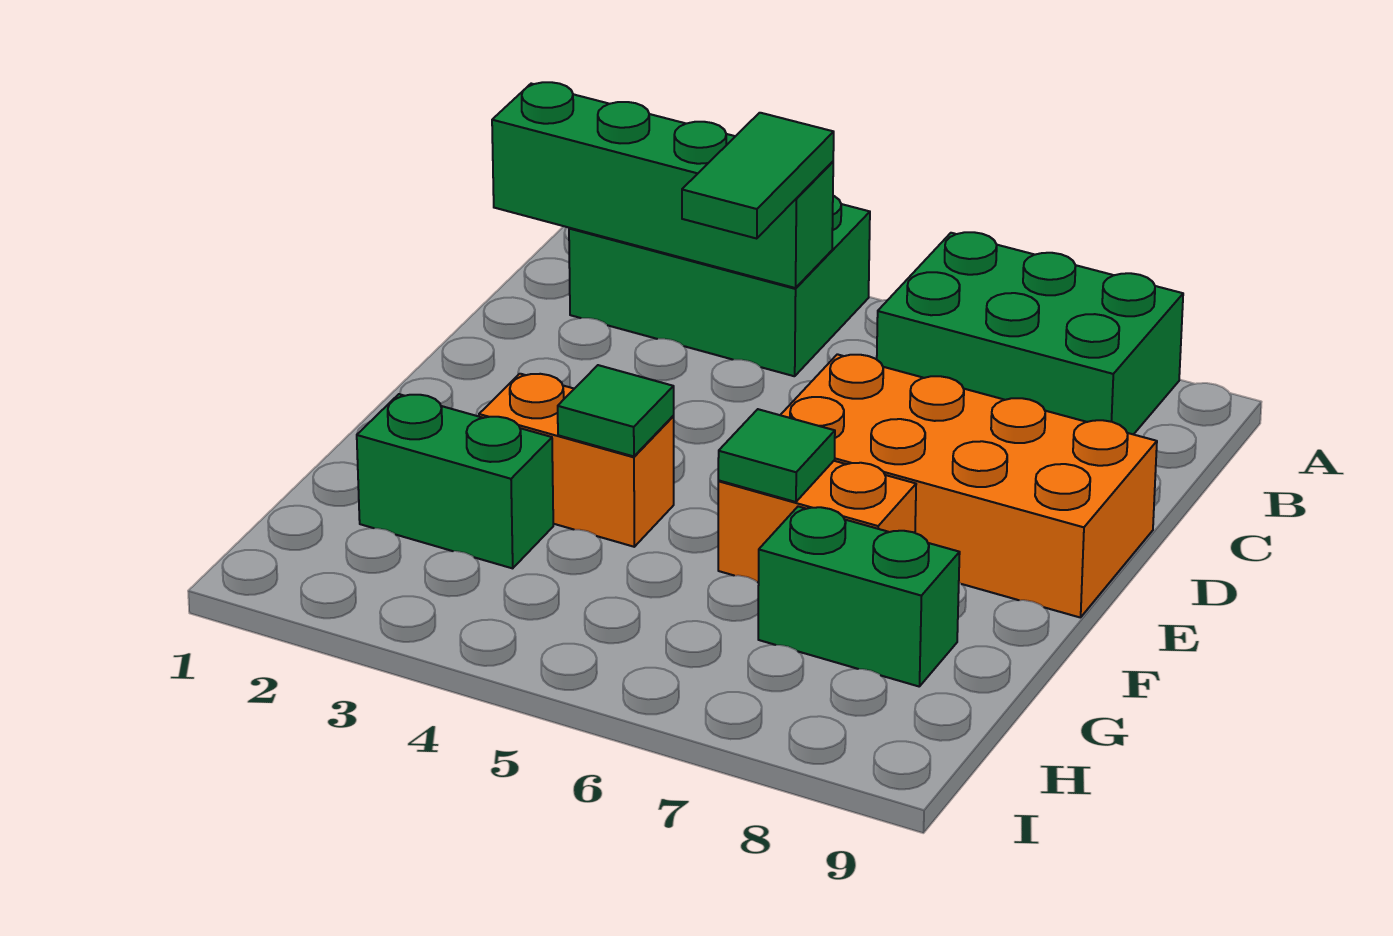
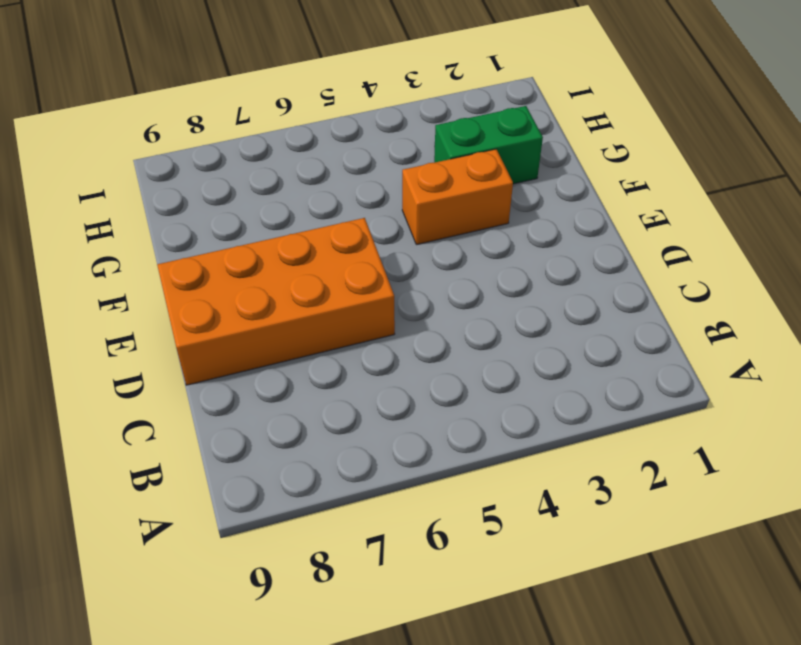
none -> green brick A2:B4 level 1
none -> green brick A6:B8 level 1

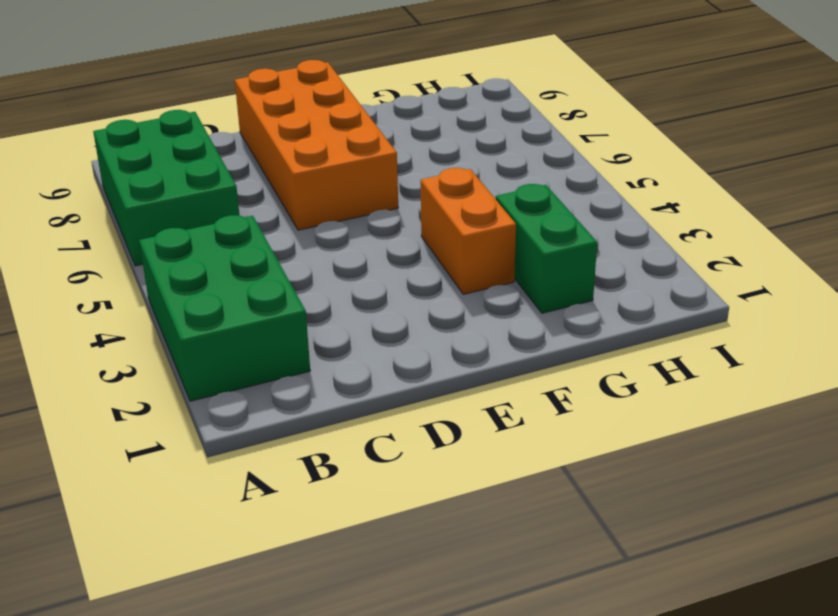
none -> orange brick F6:F7 level 1
none -> green brick G7:G8 level 1

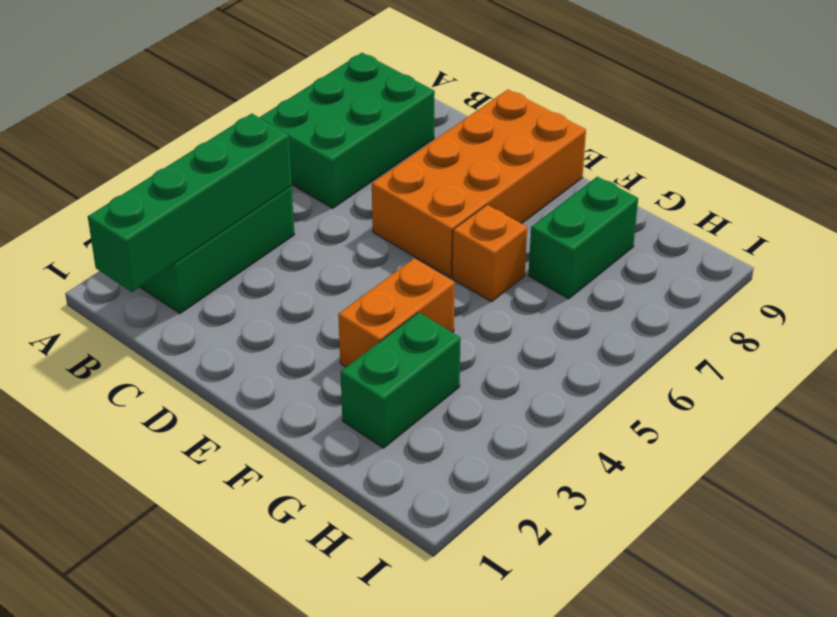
orange brick F6 level 1 -> orange brick F6:F7 level 1
none -> green tile F4 level 2
none -> green tile F6 level 2

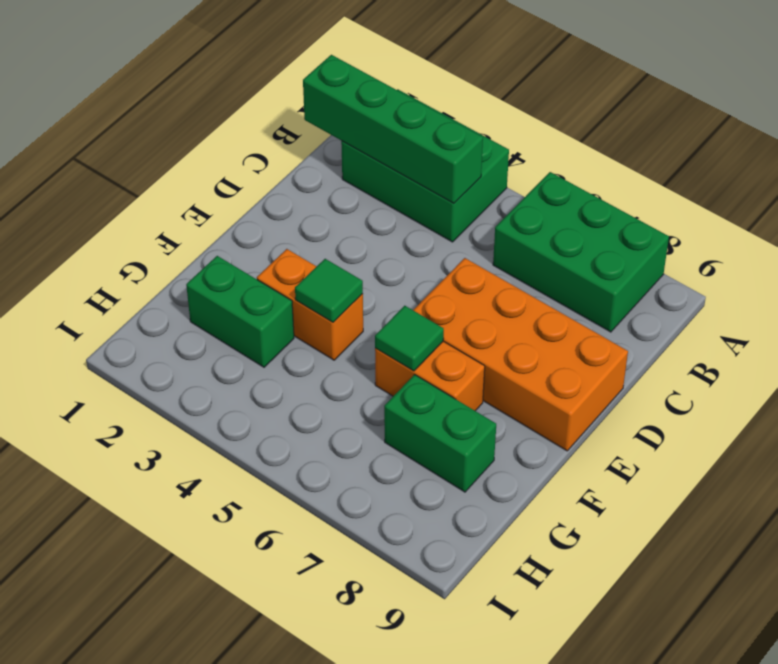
none -> green tile B4:C4 level 3

